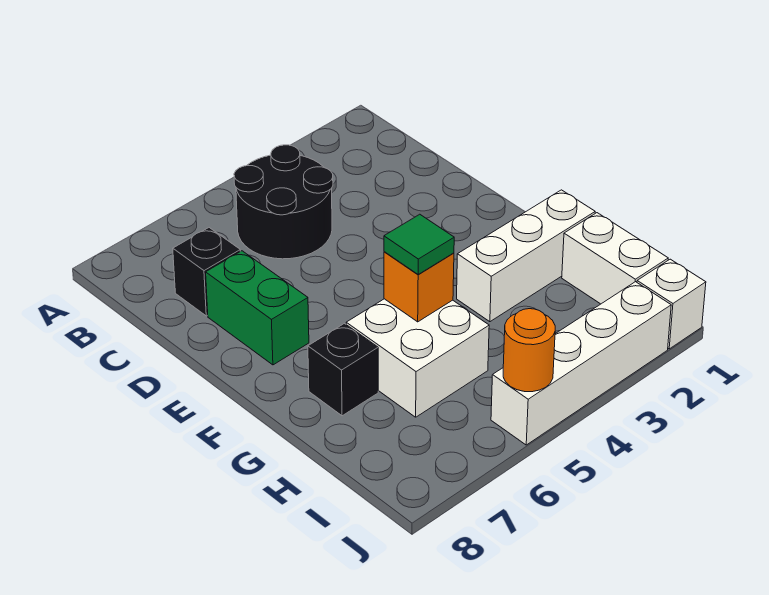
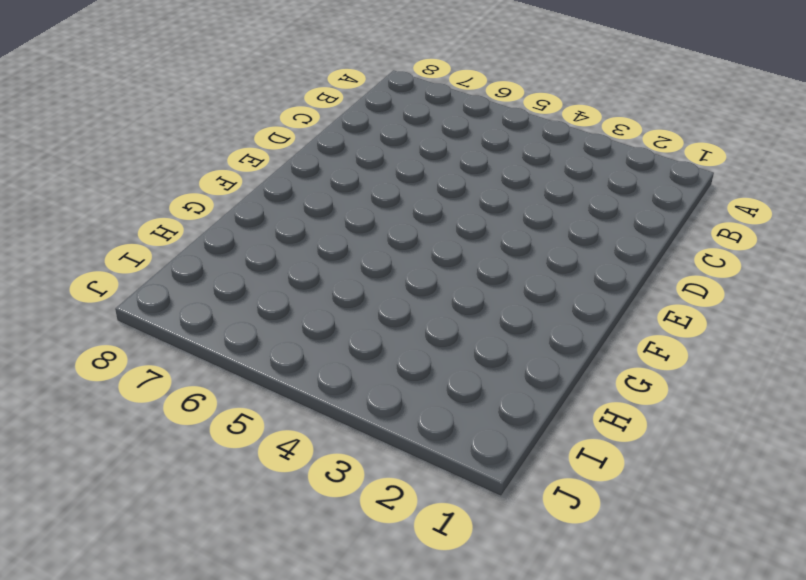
none -> black round brick B4:C5 level 1
none -> black brick C7 level 1
none -> green brick D7:E7 level 1

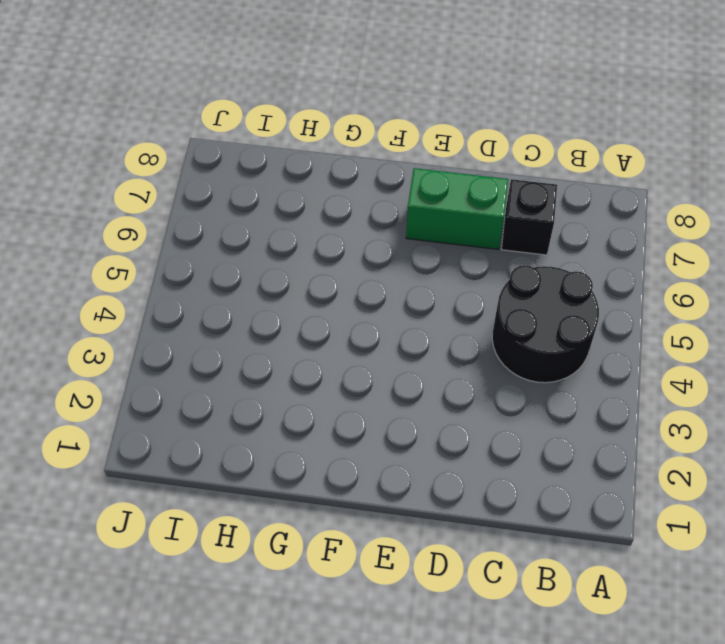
none -> white brick G1:G3 level 1
none -> white brick G5:H6 level 1
none -> black brick G7 level 1

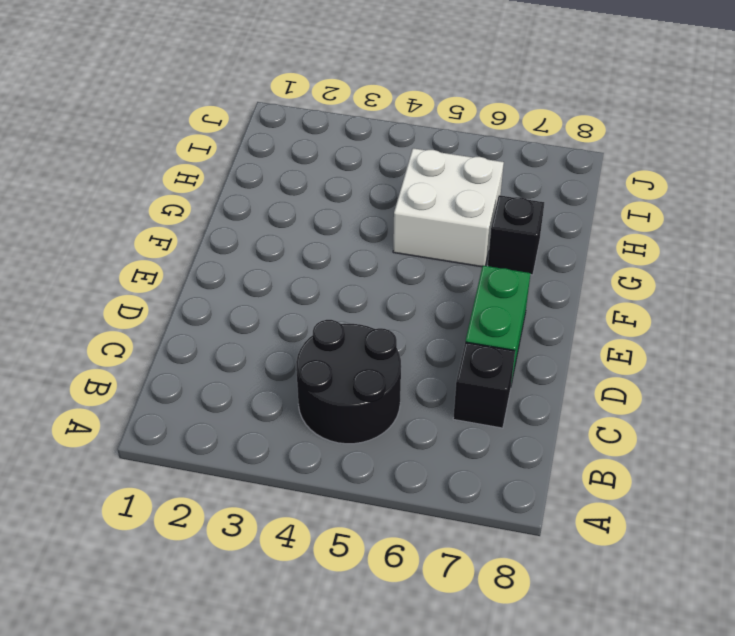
none -> white brick G1:G3 level 1
none -> white brick H1:I1 level 1
none -> white brick J1 level 1

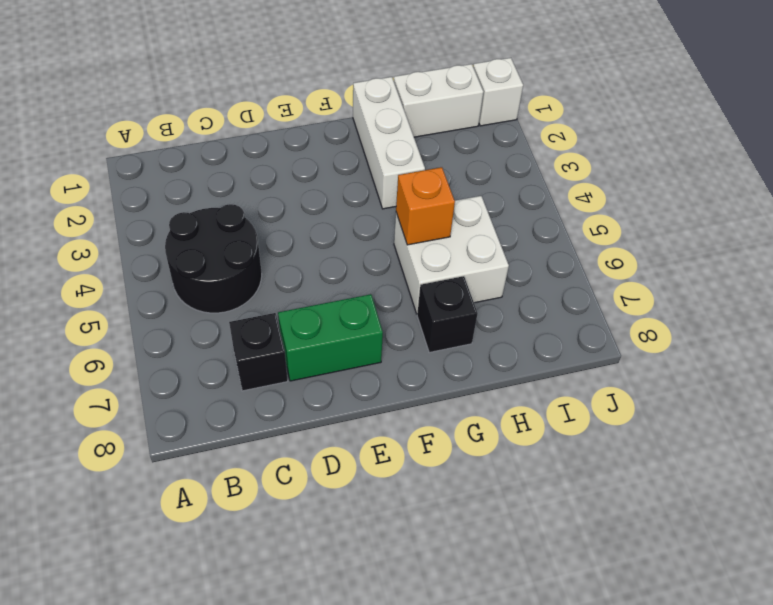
none -> white brick J2:J5 level 1
none -> orange round brick J5 level 2
none -> green tile G5 level 3

